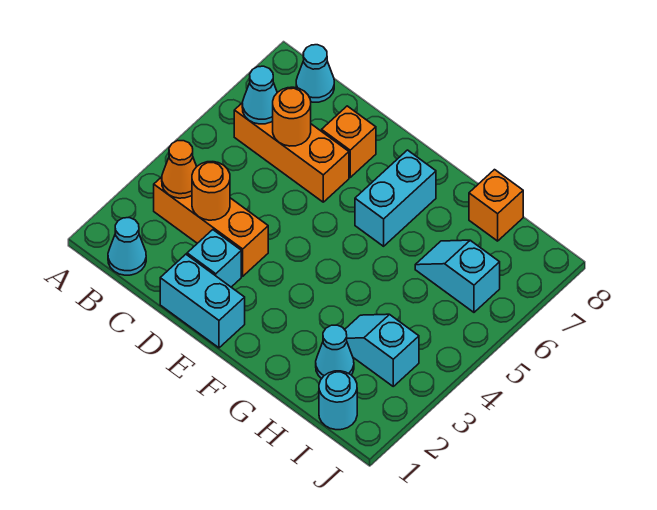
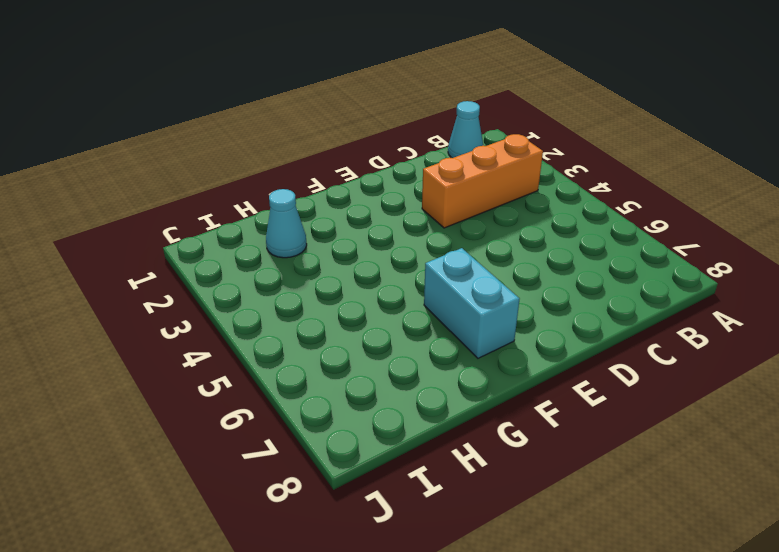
none -> orange brick B6:D6 level 1
none -> cyan cone B8 level 1
none -> cyan brick D1:E1 level 1

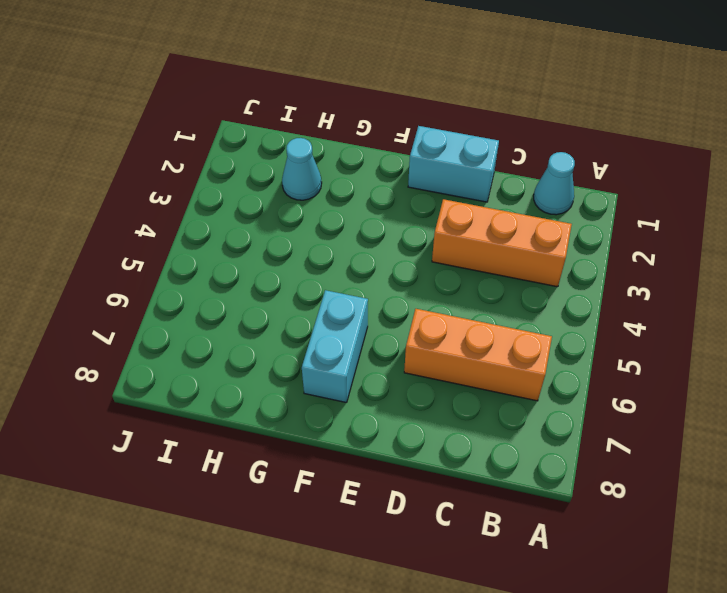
none -> cyan cone B8 level 1
none -> cyan brick D2 level 1
none -> orange brick D7 level 1

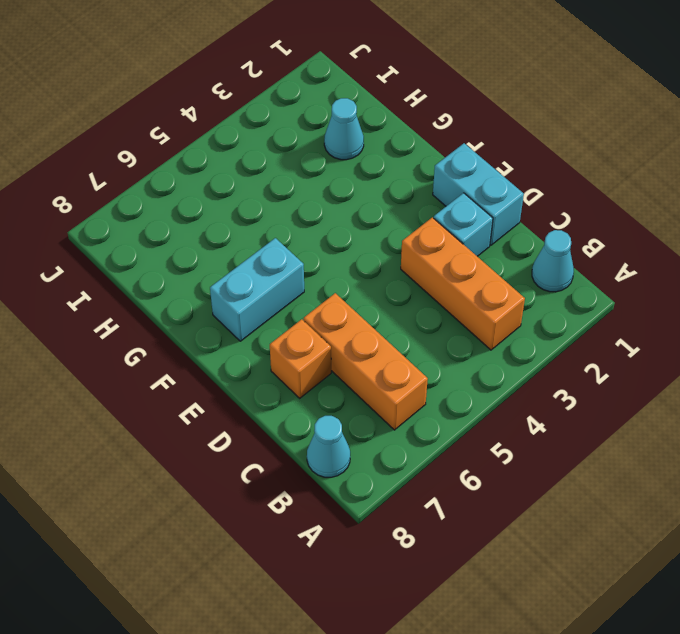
none -> cyan slope H3:I3 level 1 top I
none -> cyan slope H6:I6 level 1 top I
none -> orange brick H8 level 1

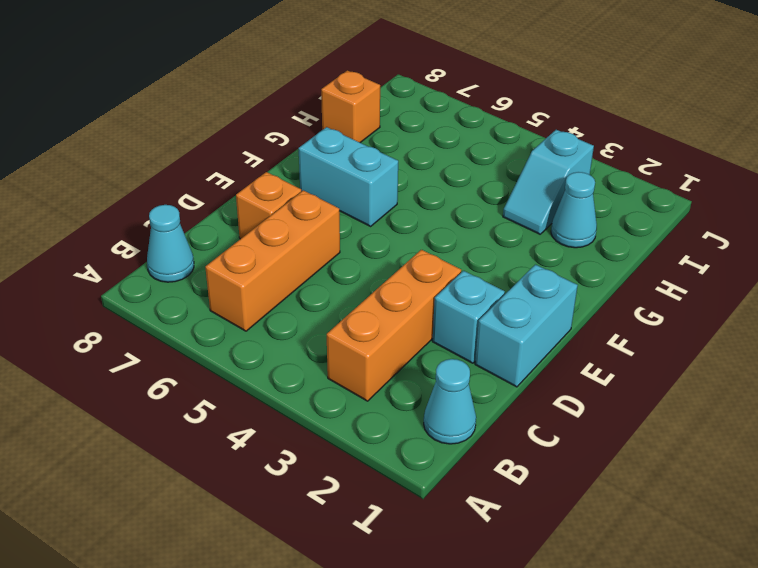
none -> cyan slope H6:I6 level 1 top I
none -> cyan round brick I1 level 1
none -> orange cone B3 level 2

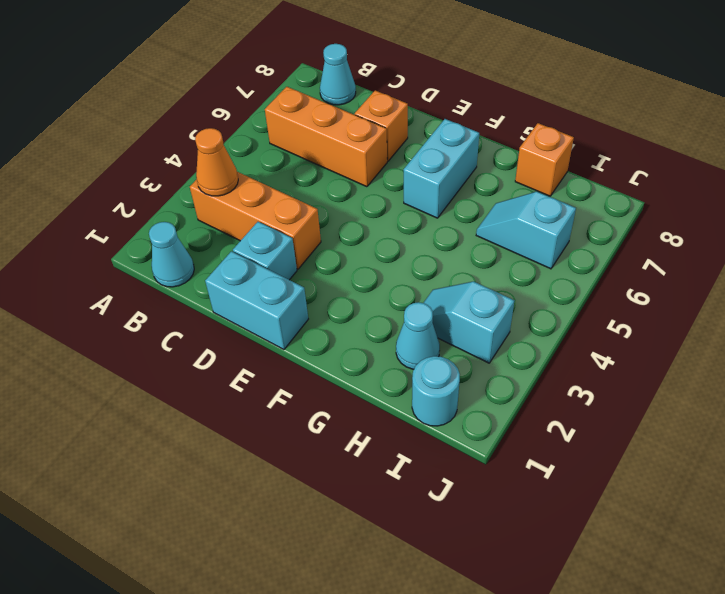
none -> cyan cone B6 level 2
none -> orange round brick C3 level 2
none -> orange round brick C6 level 2

